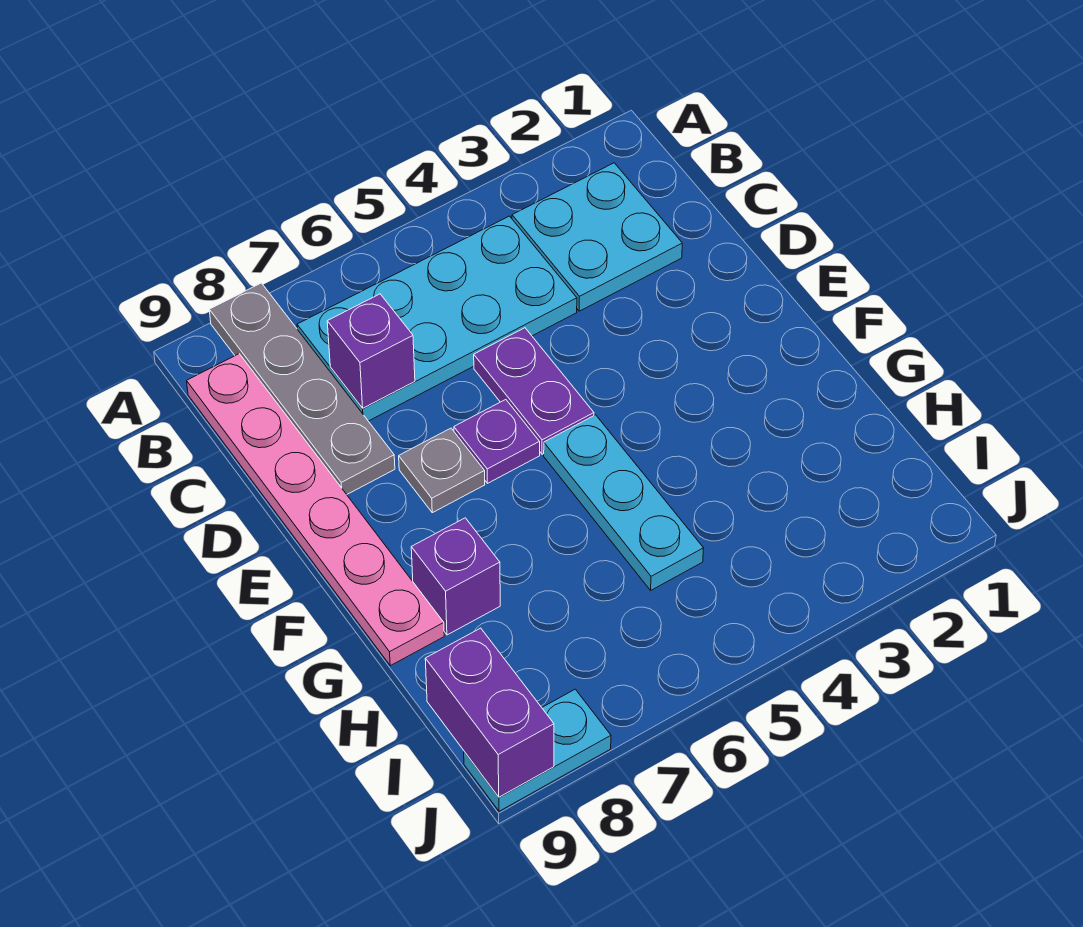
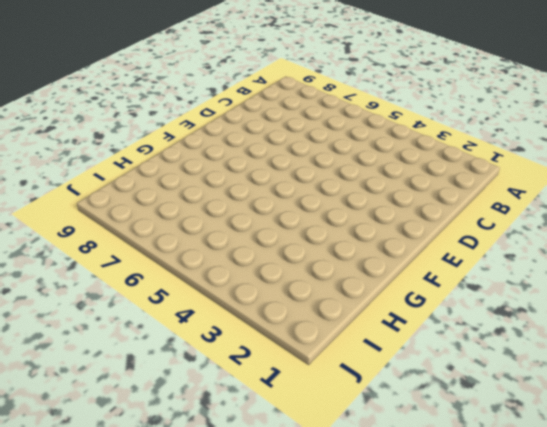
none -> grey plate A8:D8 level 1
none -> cyan plate B2:C3 level 1
none -> cyan plate B4:C7 level 1

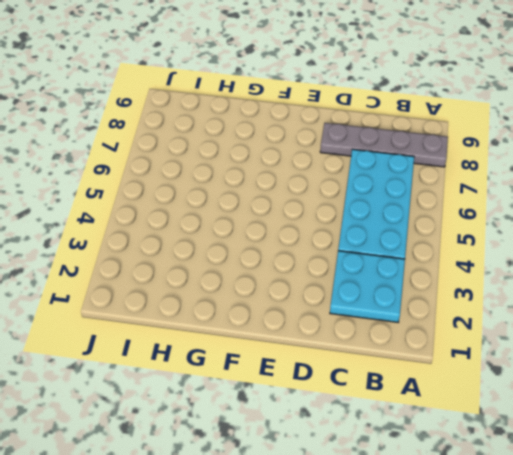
none -> pink plate B9:G9 level 1
none -> purple plate D5:E5 level 1
none -> purple plate E6 level 1

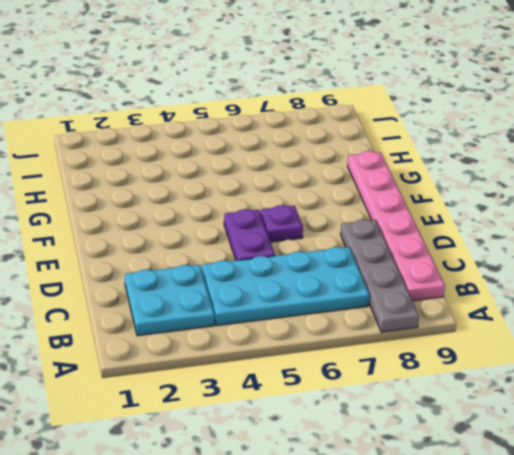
none -> grey plate E7 level 1
none -> cyan plate F5:H5 level 1
none -> purple brick G8 level 1

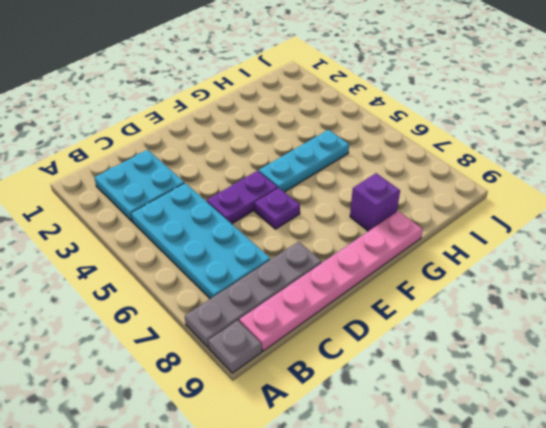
grey plate A9 level 1 -> grey plate E7 level 1
none -> cyan plate J8:J9 level 1
none -> purple brick C7 level 2
none -> purple brick I9:J9 level 2

